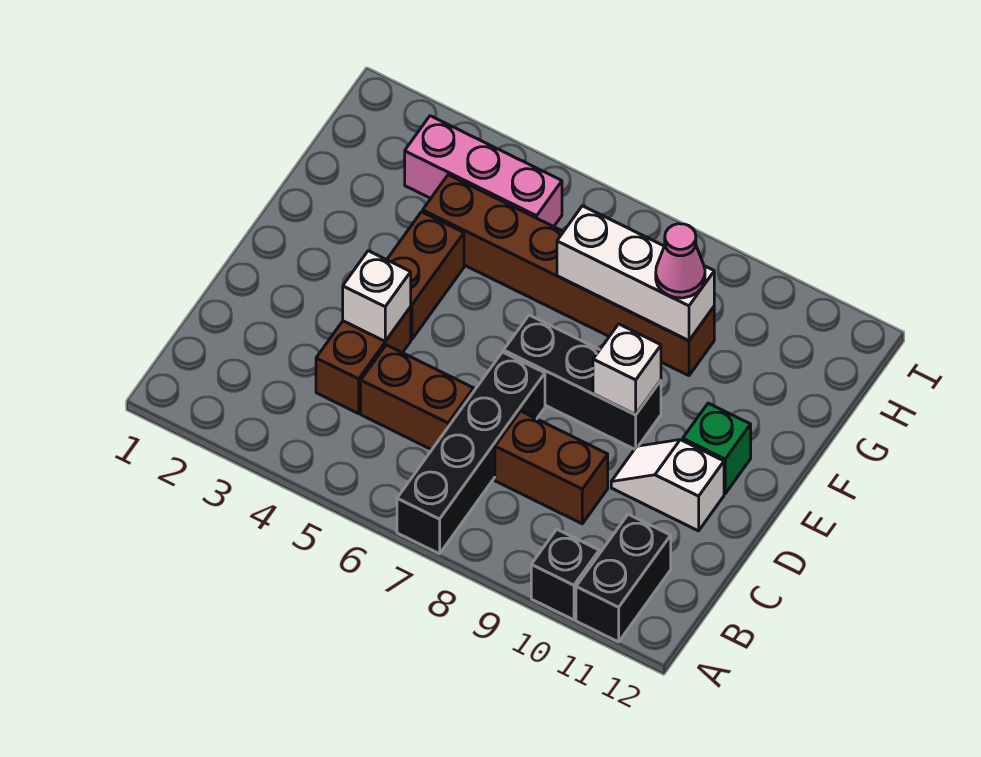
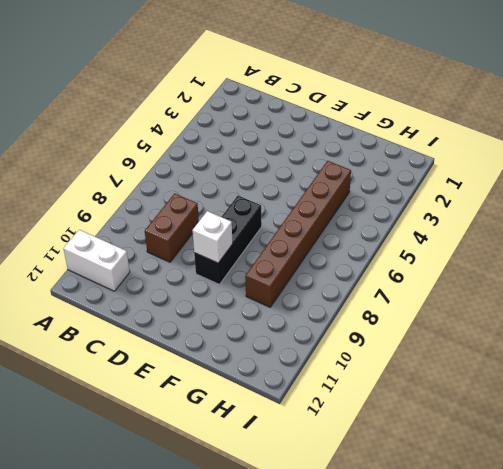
white brick A11:B11 level 1 -> black brick A11:B11 level 1
none -> black brick A7:D7 level 1
none -> black brick A10 level 1
none -> brown brick C4:D4 level 1

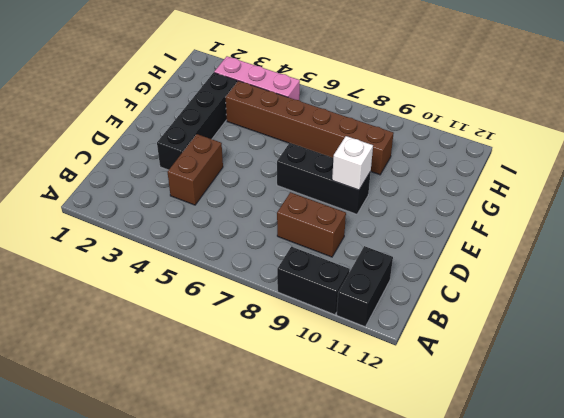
black brick A9:A10 level 1 -> black brick A10 level 1
black brick D3:G3 level 1 -> black brick A7:D7 level 1
none -> brown brick C5:C6 level 1
none -> white slope D10:D11 level 1 top 11
none -> brown brick E4:F4 level 1

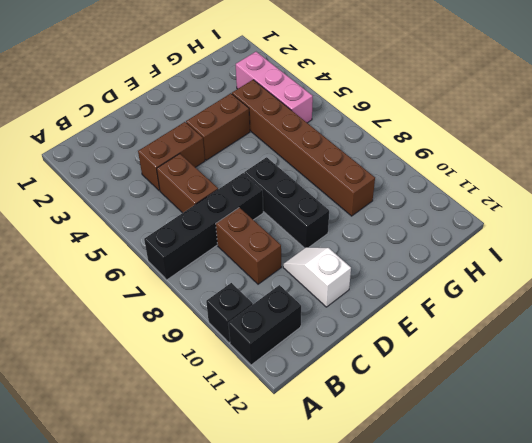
none -> green brick E11 level 1
none -> white brick D4 level 2
none -> white brick E9 level 2

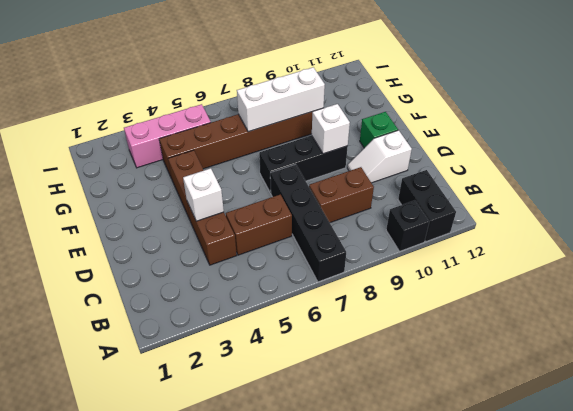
none -> pink cone G9 level 3

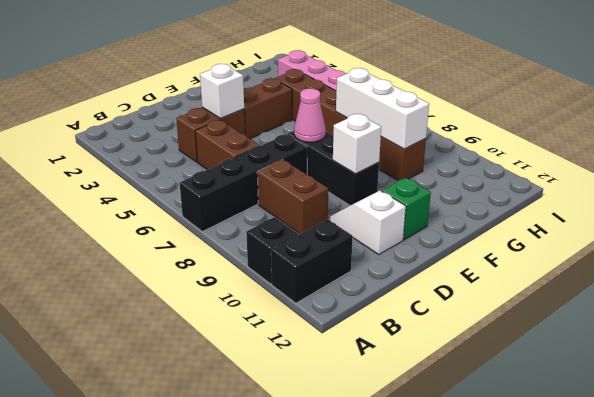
pink cone E7 level 2 -> pink cone G9 level 3

